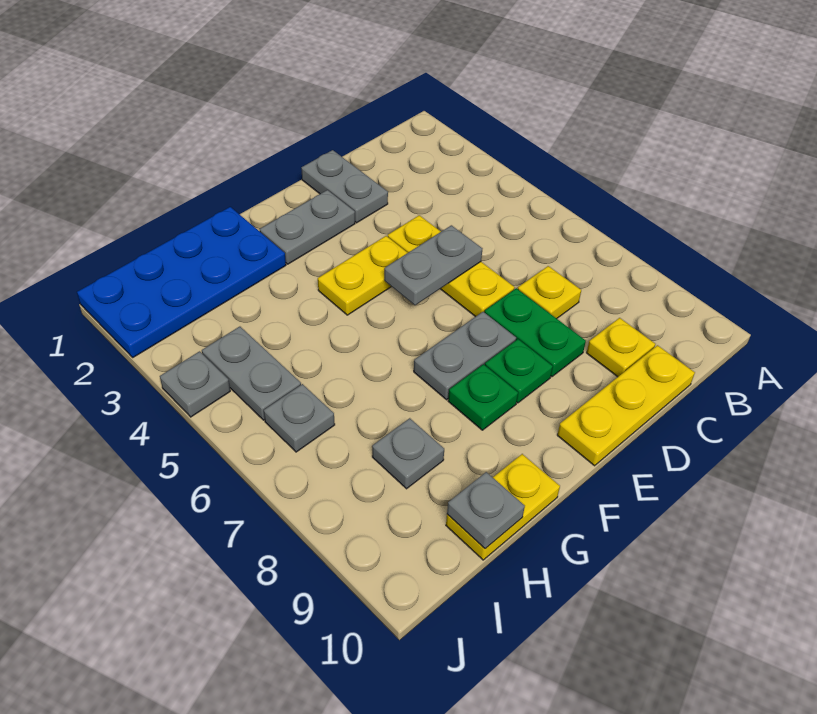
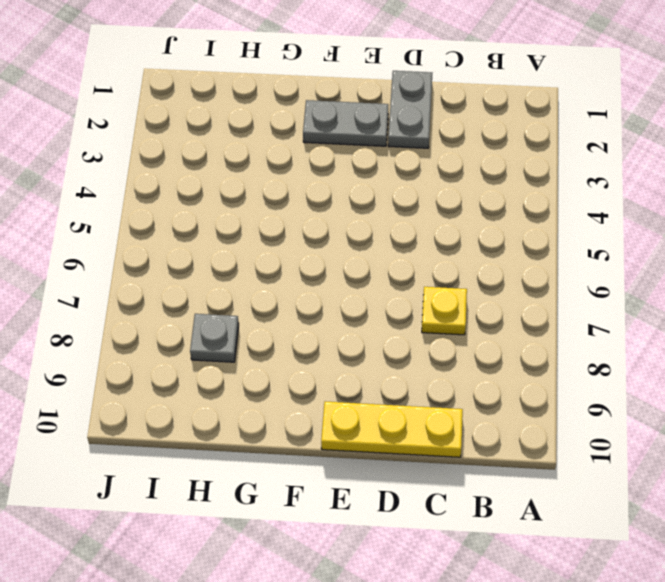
none -> yellow plate C9 level 1
none -> yellow plate D4:D6 level 1
none -> green plate D7:D8 level 1

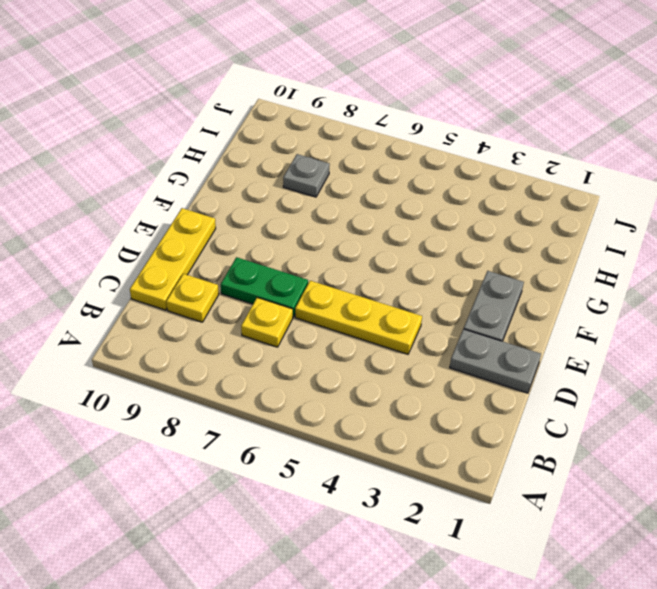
none -> yellow plate E4:F4 level 1
none -> grey plate E7:F7 level 1
none -> green plate E8 level 1

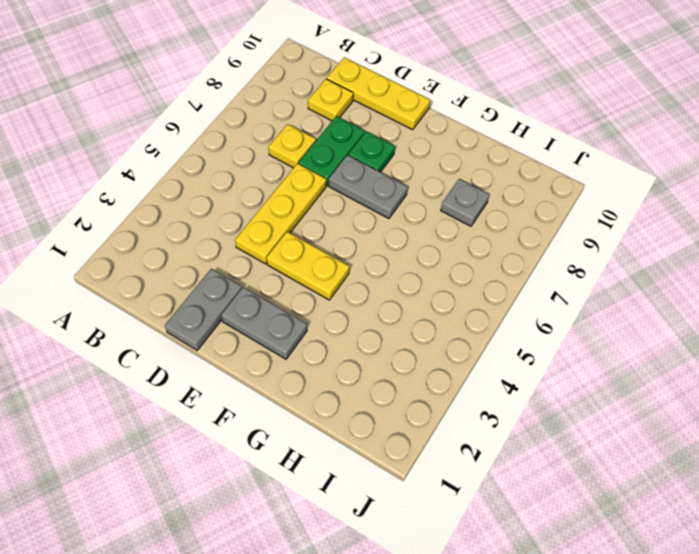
none -> green plate F8 level 1
none -> blue plate G1:J2 level 1
none -> yellow plate G10:H10 level 1

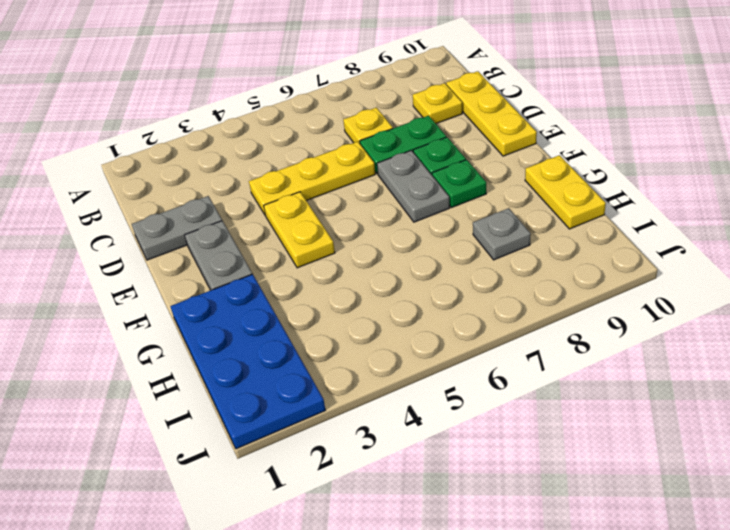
none -> grey plate I4:I5 level 1
none -> grey plate I6 level 1
none -> grey plate J4 level 1

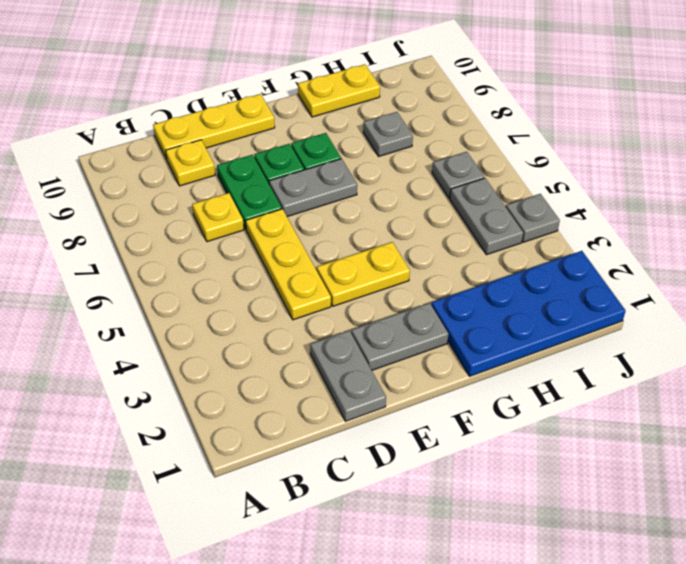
none -> grey plate D5:E5 level 2
none -> grey plate H10 level 2

